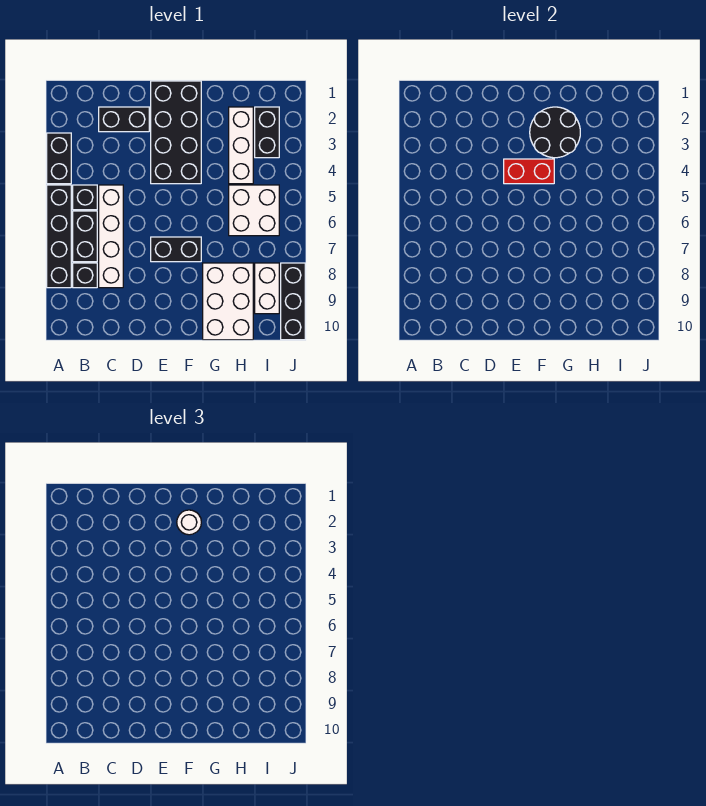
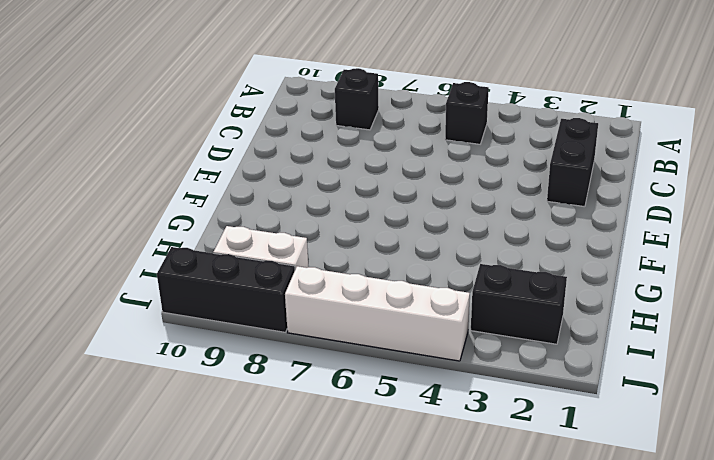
white brick J4:J7 level 1 -> white brick C5:C8 level 1
none -> black brick A3:A4 level 1
none -> black brick A5:A8 level 1
none -> black brick B6:B7 level 1

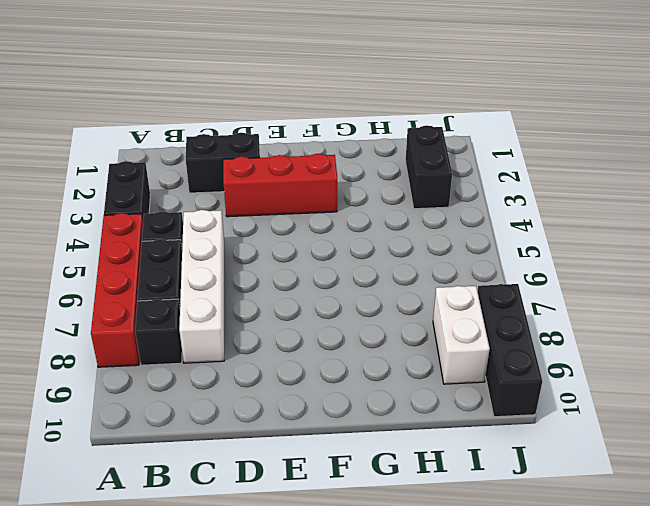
red brick A5:A8 level 1 -> black brick A5:A8 level 1
red brick D3:F3 level 1 -> black brick E1:F4 level 1
none -> black brick E7:F7 level 1
none -> white brick G8:H10 level 1
none -> white brick H2:H4 level 1

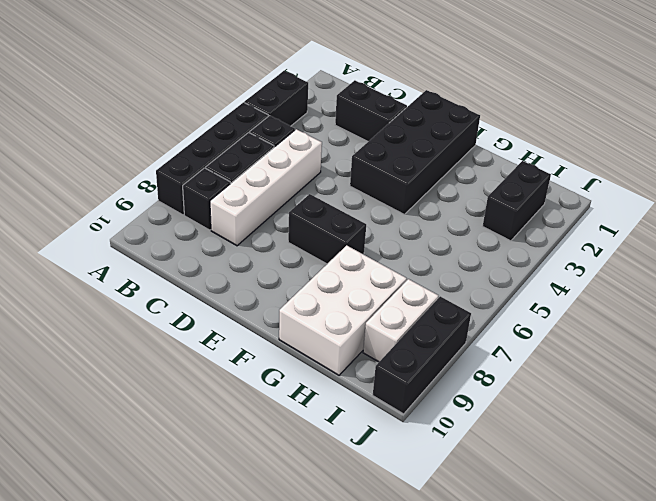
none -> white brick H2:H4 level 1
none -> white brick H5:I6 level 1
none -> red brick E4:F4 level 2

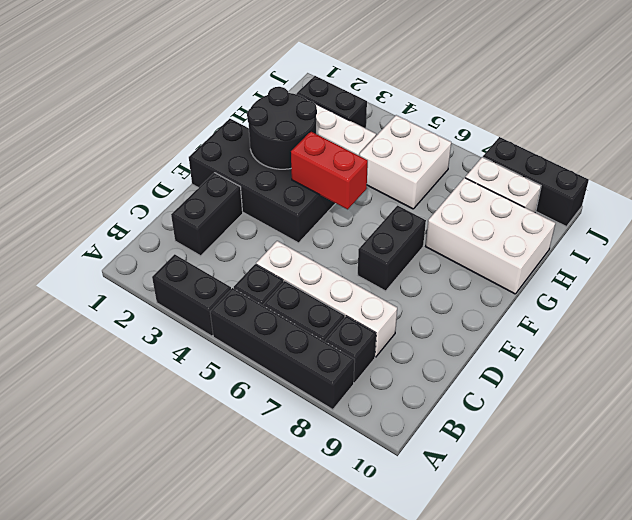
red brick F4:F5 level 2 -> red brick E4:F4 level 2
none -> white round brick F2 level 3

